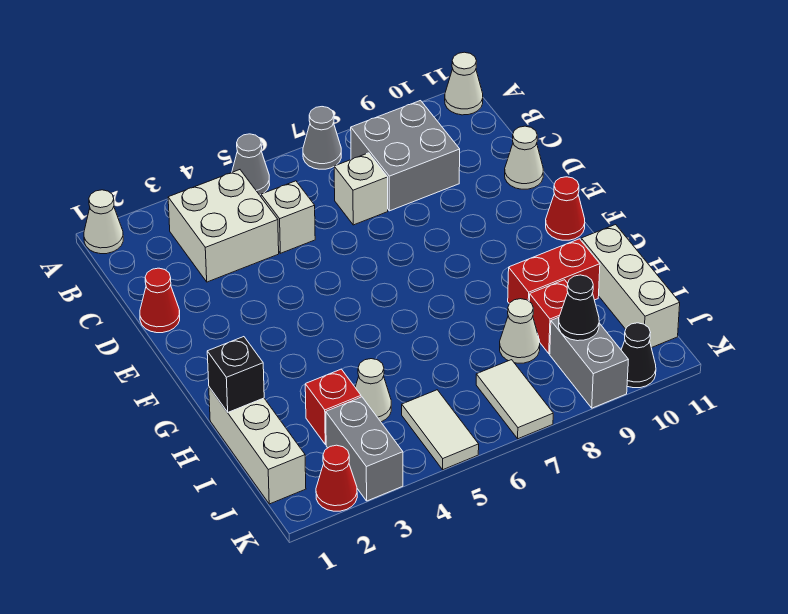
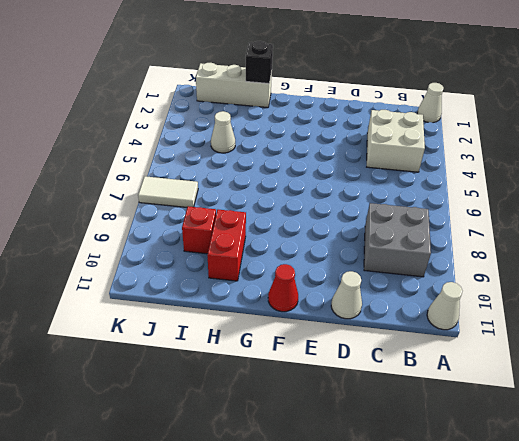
none -> grey cone A5 level 1
none -> grey cone A7 level 1
none -> white brick C5 level 1

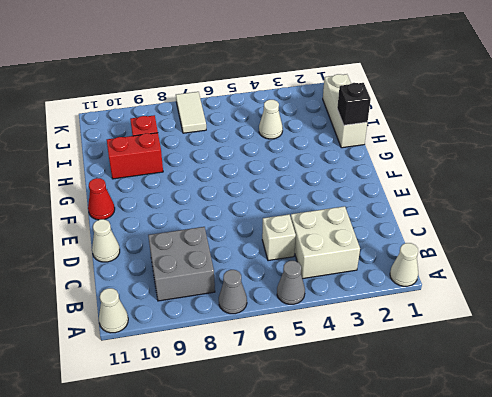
none -> white brick C7 level 1
none -> red cone D1 level 1
none -> white brick H11:J11 level 1

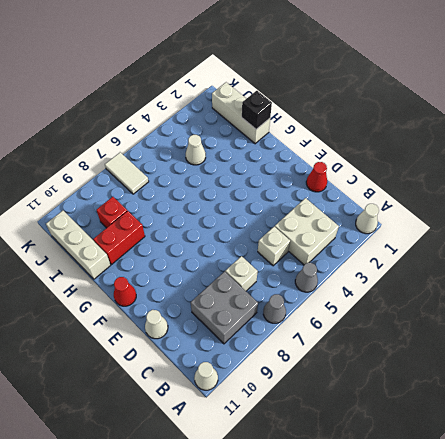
none -> red brick I3 level 1
none -> white cone I8 level 1
none -> grey brick J3:K3 level 1

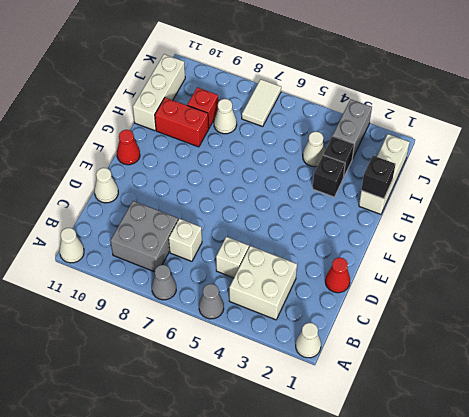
black brick H3 level 1 -> none
black brick I3 level 1 -> red brick I3 level 1
none -> white tile J5:K5 level 1
none -> grey brick J9:K9 level 1
none -> red cone K2 level 1

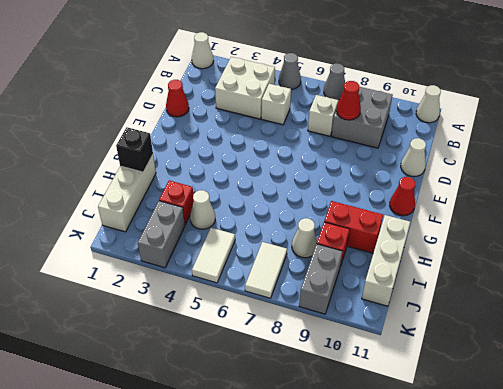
red cone C8 level 2 -> red cone K2 level 1
none -> black cone K10 level 1
none -> black cone J9 level 2

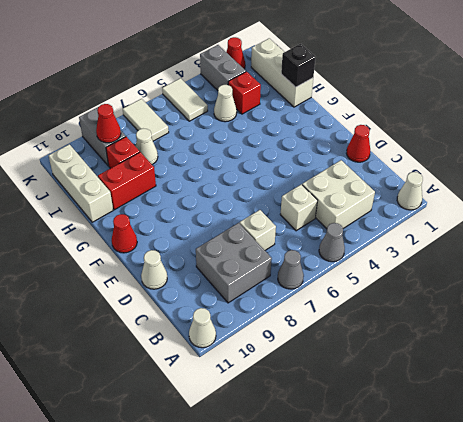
red cone J9 level 2 -> black cone J9 level 2
none -> black cone K10 level 1

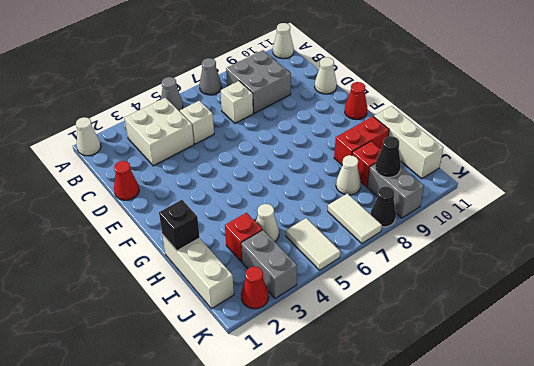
black cone K8 level 1 -> black cone K10 level 1

